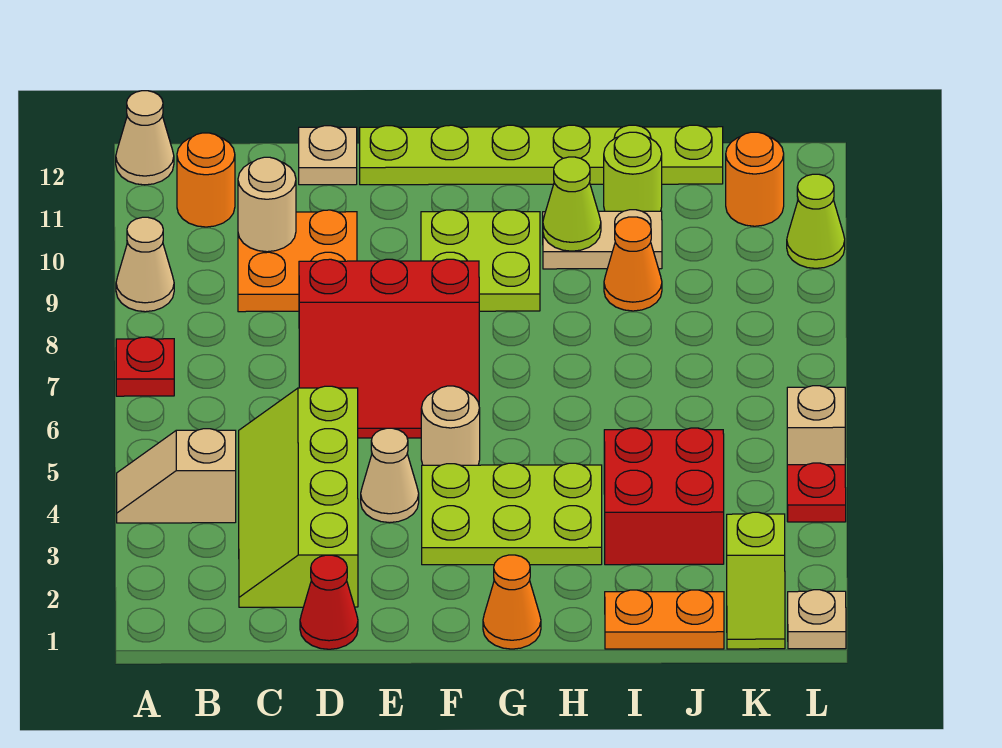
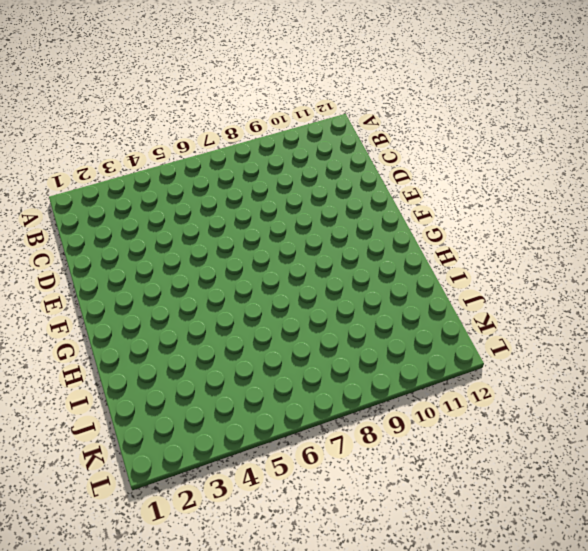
none -> tan slope A4:B4 level 1 top B
none -> red plate A7 level 1
none -> tan cone A9 level 1

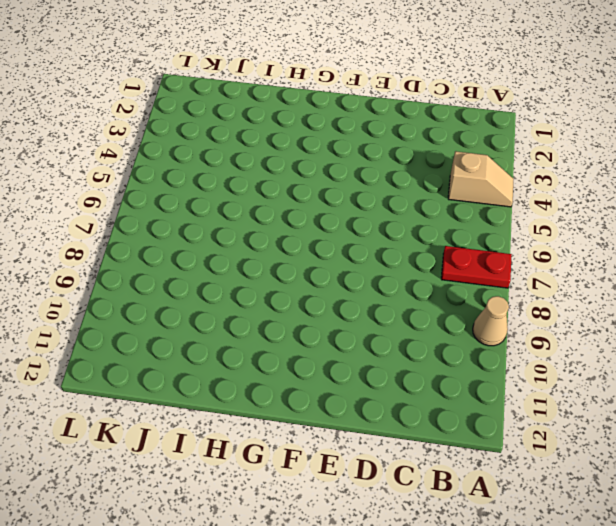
red plate A7:B7 level 1 -> red plate A7 level 1
none -> tan cone A12 level 1
none -> orange round brick B11 level 1
none -> lime slope C2:D5 level 1 top D

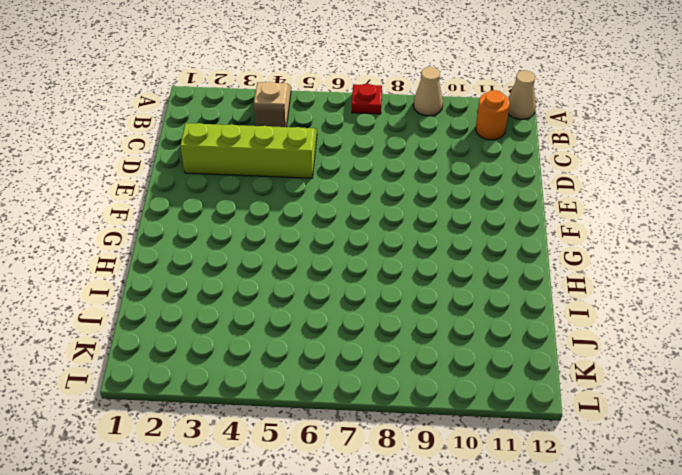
none -> orange plate C9:D10 level 1
none -> red cone D1 level 1
none -> red slope D6:F8 level 1 top 8

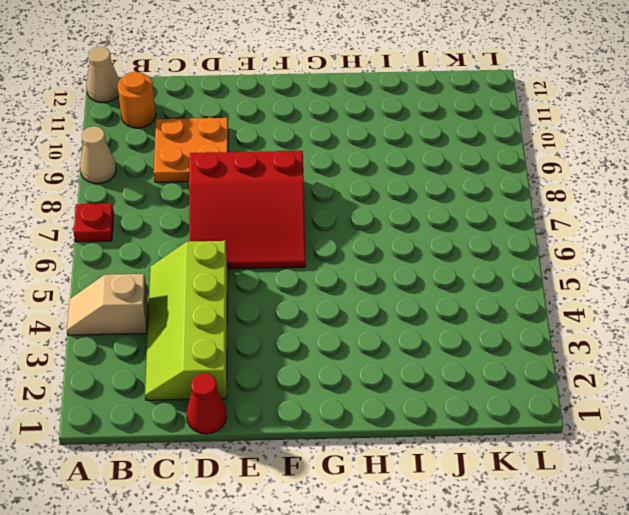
none -> tan plate D12 level 1
none -> tan cone E4 level 1
none -> lime plate E12:J12 level 1

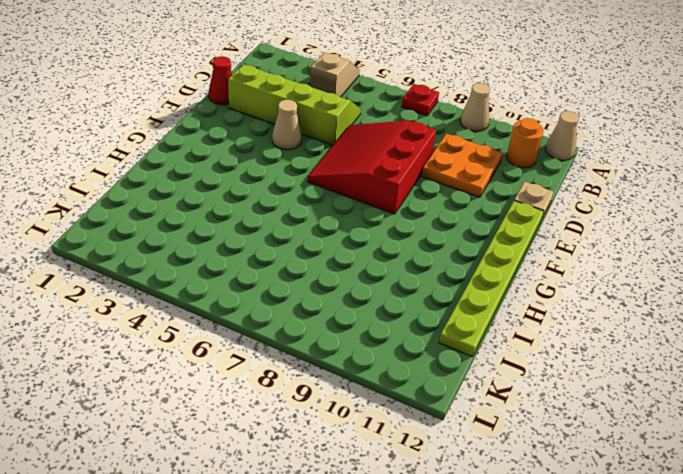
none -> lime plate F3:H4 level 1
none -> tan round brick F5 level 1
none -> lime plate F9:G10 level 1

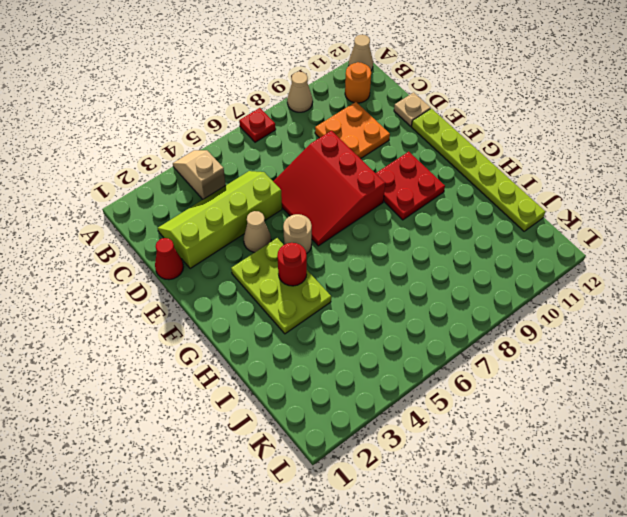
red plate F9:G10 level 1 -> lime plate F9:G10 level 1
red round brick G4 level 2 -> none
none -> orange cone G1 level 1
none -> tan plate H10:I10 level 1
none -> orange plate I1:J1 level 1

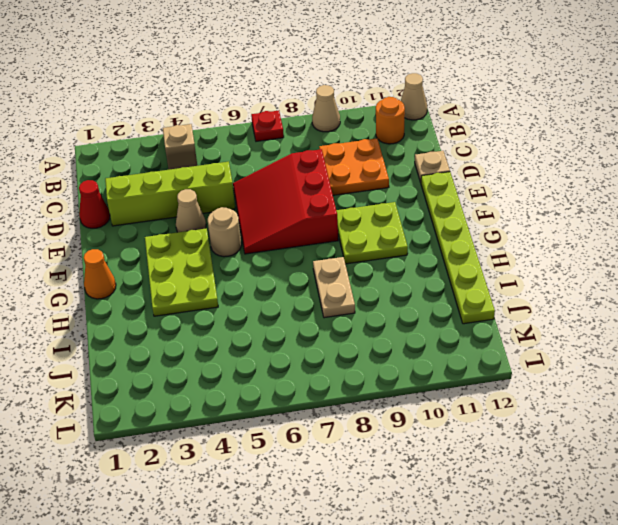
tan plate H8:I8 level 1 -> tan plate H10:I10 level 1
none -> orange plate I1:J1 level 1
none -> red brick I3:J4 level 1
none -> orange cone I9 level 1

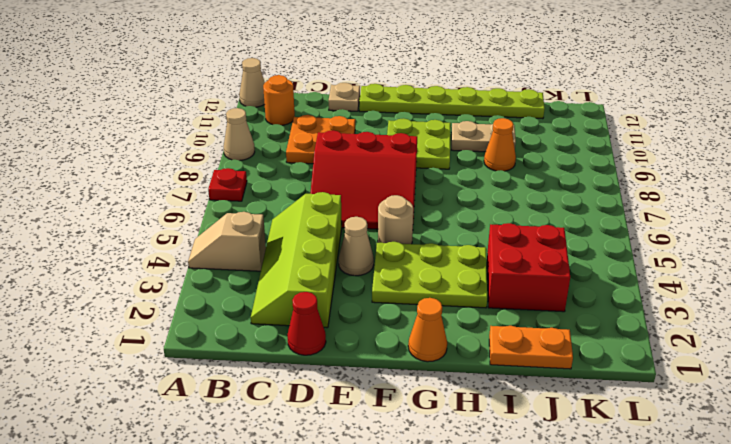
none -> lime round brick I11 level 1
none -> lime slope K1:K2 level 1 top 2
none -> orange round brick K11 level 1

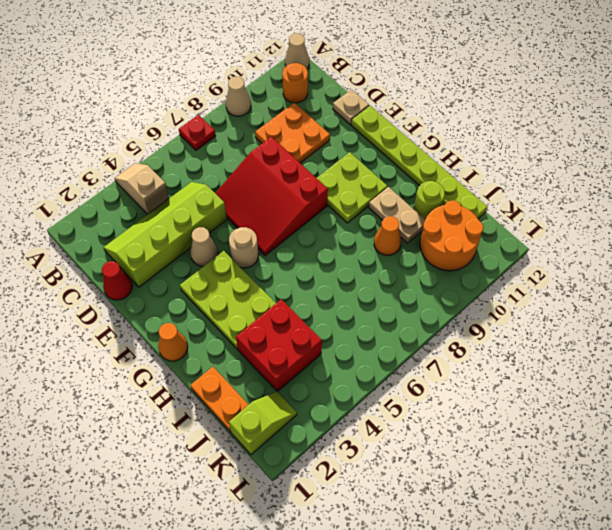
orange round brick J10:K11 level 1 -> orange round brick K11 level 1
lime slope K1:K2 level 1 top 1 -> lime slope K1:K2 level 1 top 2
none -> tan plate L1 level 1
none -> red plate L4 level 1
none -> tan brick L5 level 1

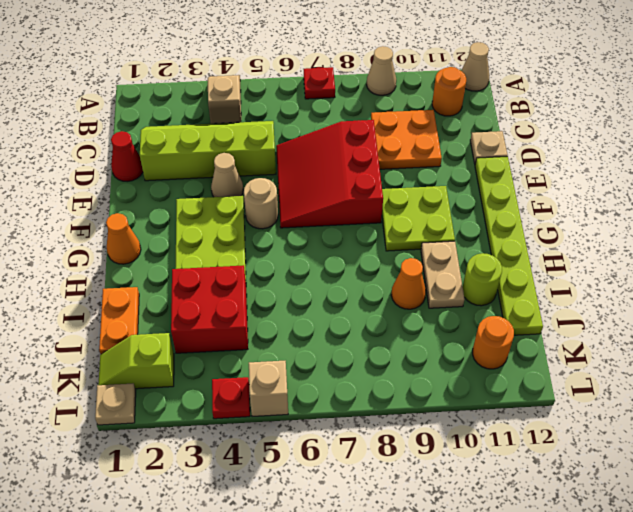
none -> lime cone L10 level 1
none -> tan round brick C10 level 2
none -> lime cone H10 level 2

